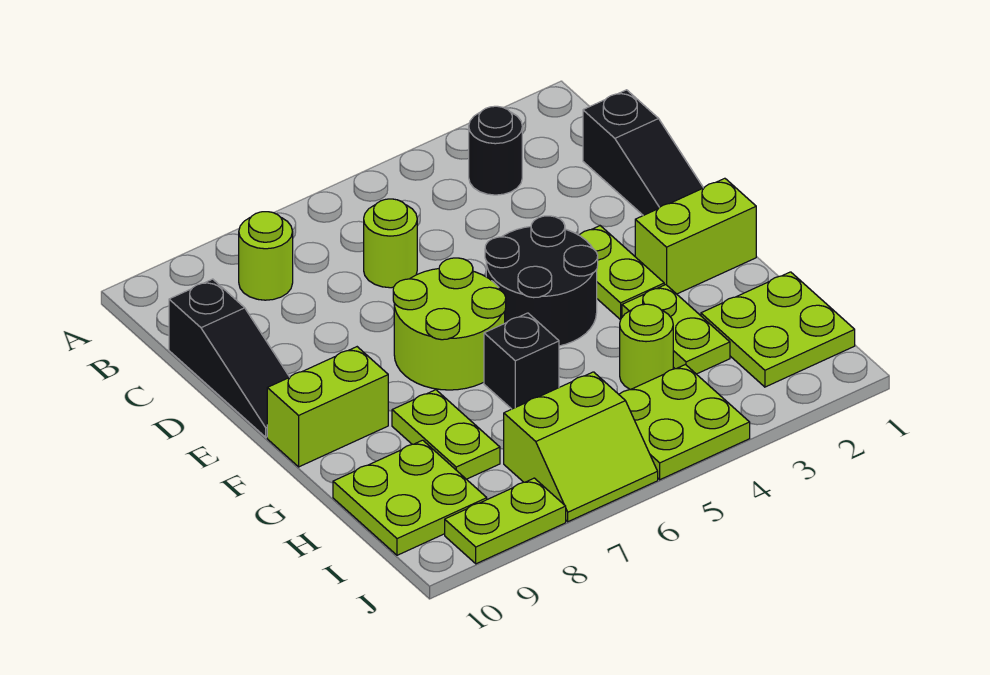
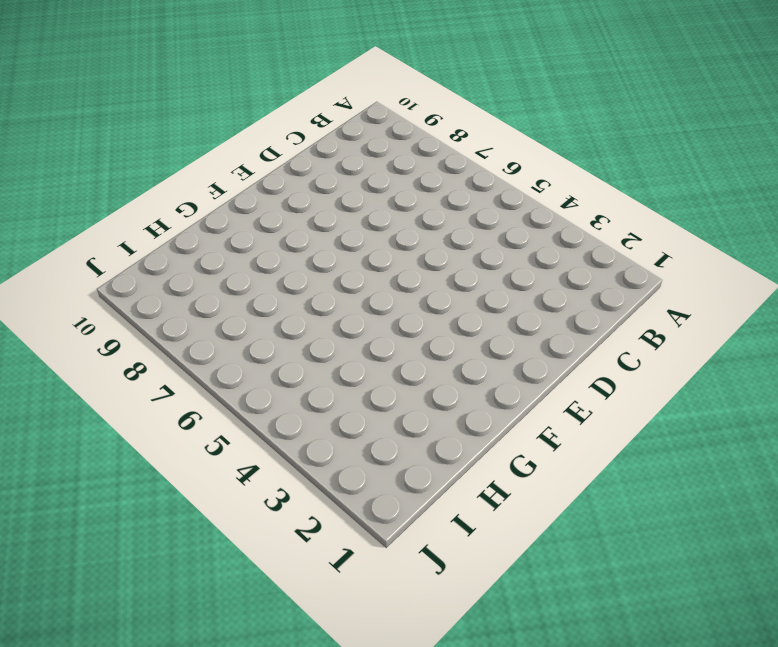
none -> black round brick B3 level 1
none -> lime round brick B8 level 1
none -> black slope C1:E1 level 1 top C

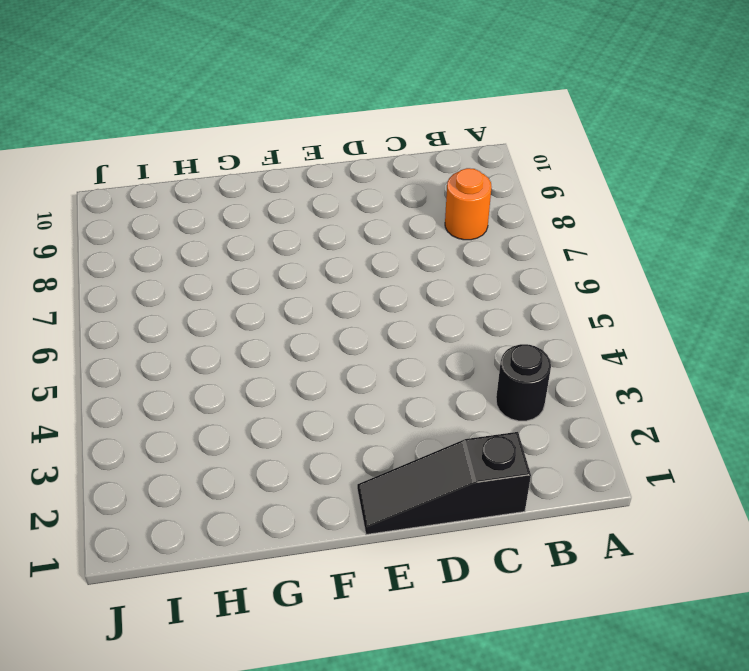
orange round brick B8 level 1 -> lime round brick B8 level 1
none -> lime round brick C6 level 1
none -> black slope C10:E10 level 1 top C
none -> lime plate E3:F3 level 1

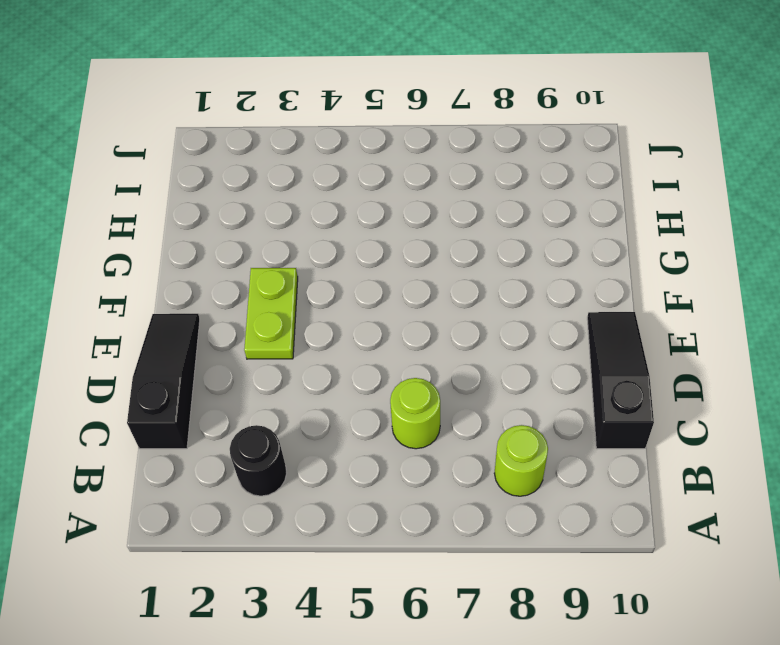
none -> black round brick E4:F5 level 1
none -> lime round brick E6:F7 level 1
none -> lime brick F1:F2 level 1

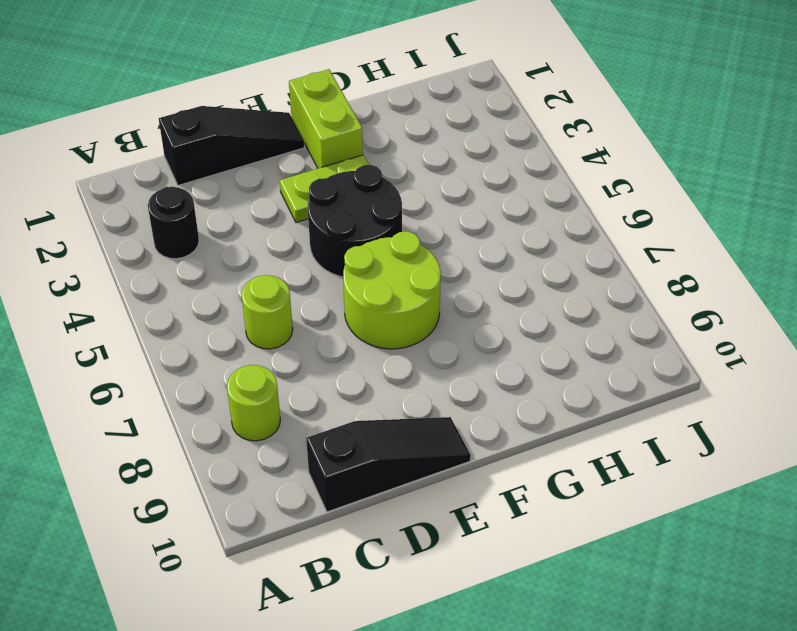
none -> lime brick F9:F10 level 1
none -> lime plate G3:H3 level 1
none -> black brick G6 level 1

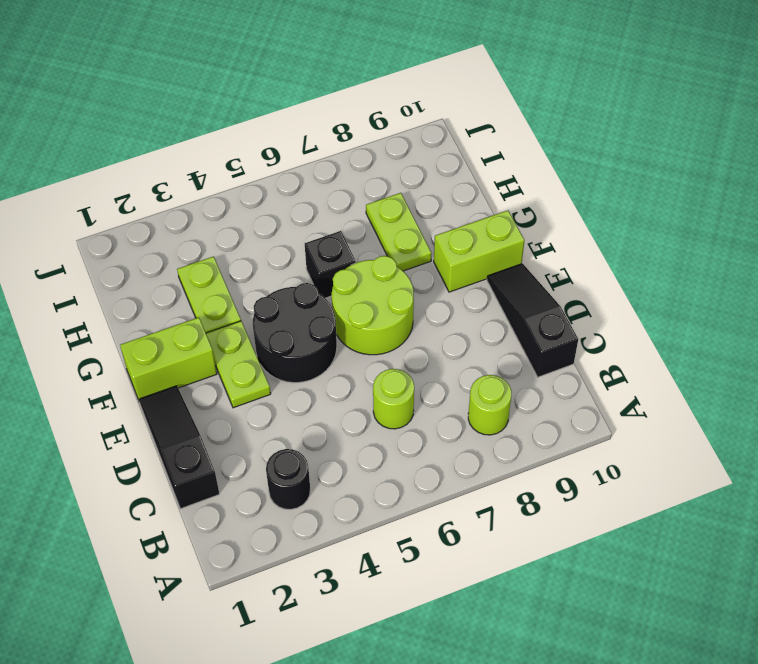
none -> lime plate H1:I2 level 1
none -> lime round brick H4 level 1
none -> lime plate H9:I10 level 1

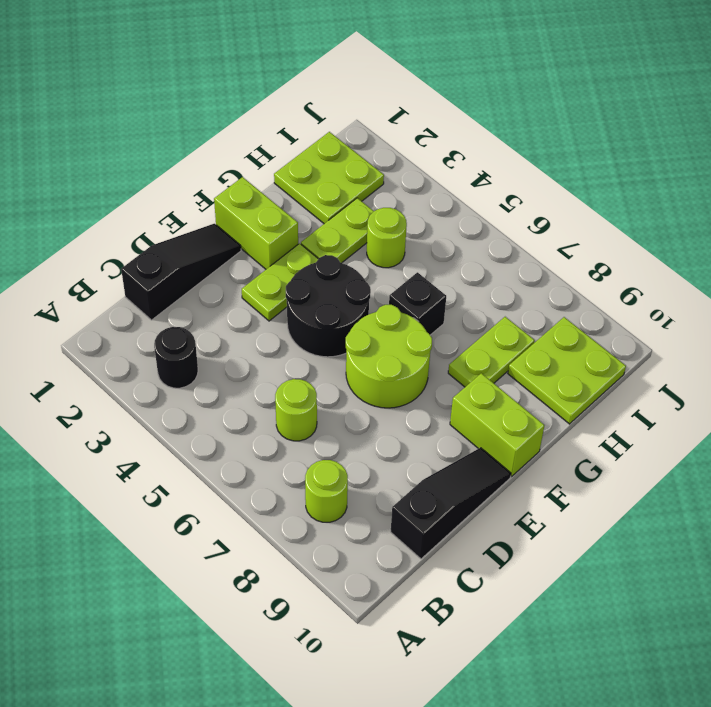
none -> lime plate I4:J5 level 1
none -> lime slope I6:J7 level 1 top I
none -> lime plate J8:J9 level 1

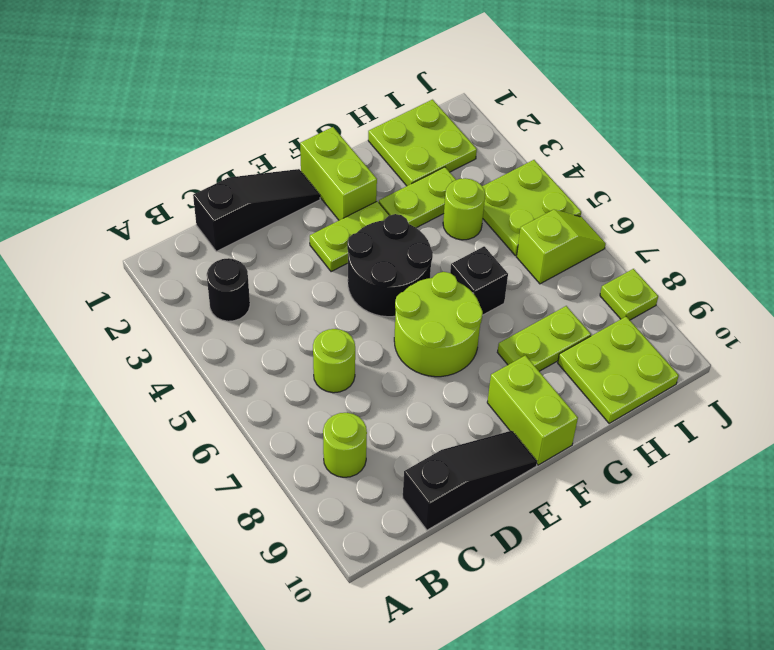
lime slope I6:J6 level 1 top I -> lime slope I6:J7 level 1 top I
lime plate J8 level 1 -> lime plate J8:J9 level 1

